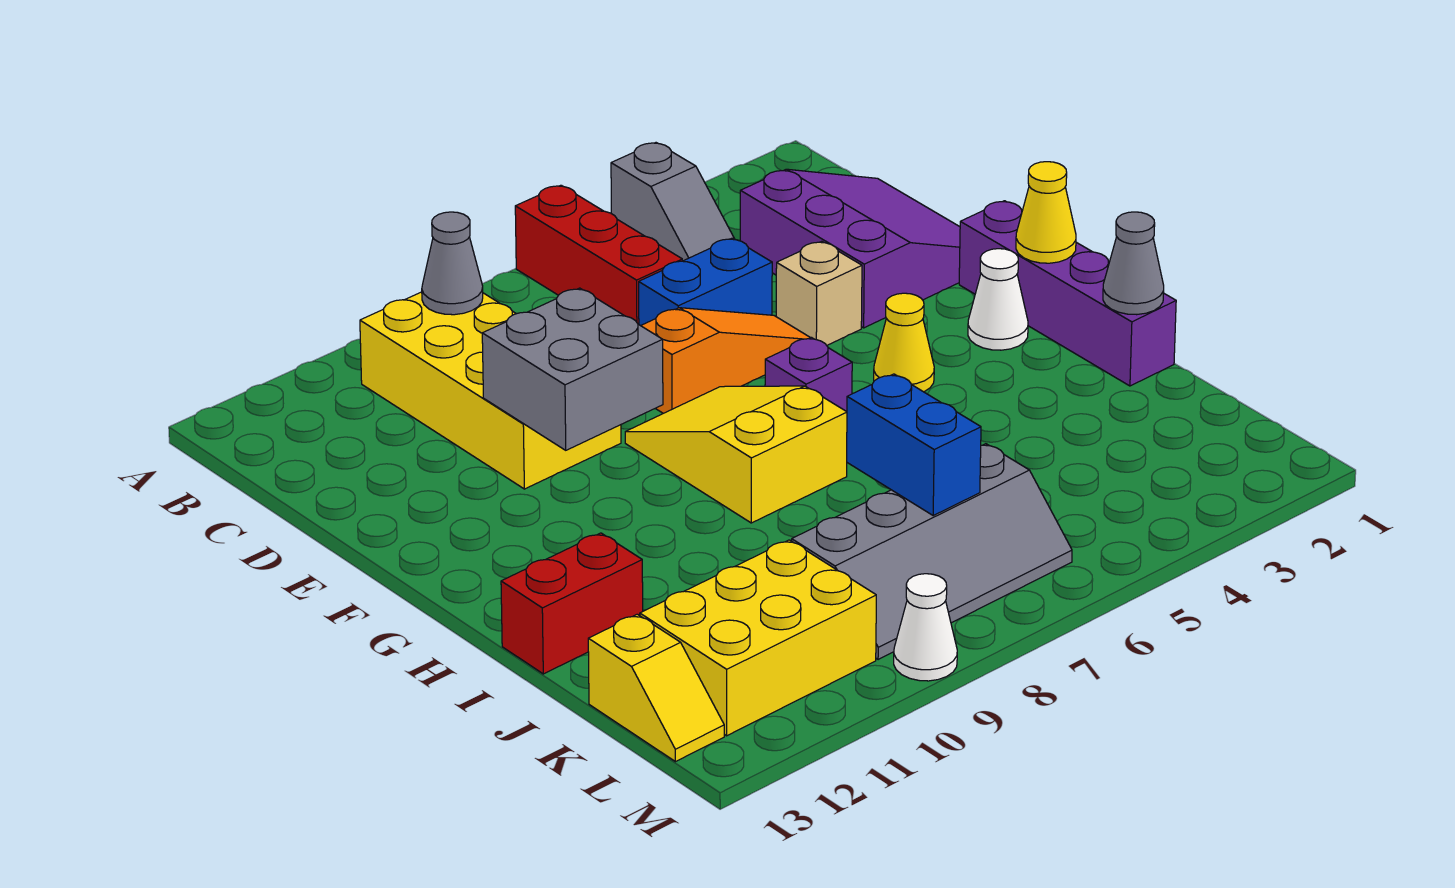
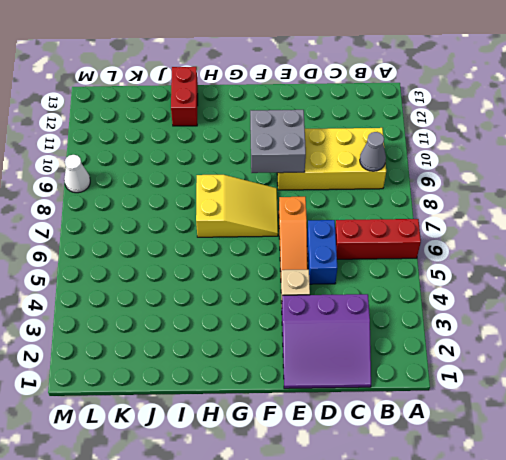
none -> grey slope A4:B4 level 1 top A
none -> purple brick F1:I1 level 1
none -> white cone G2 level 1

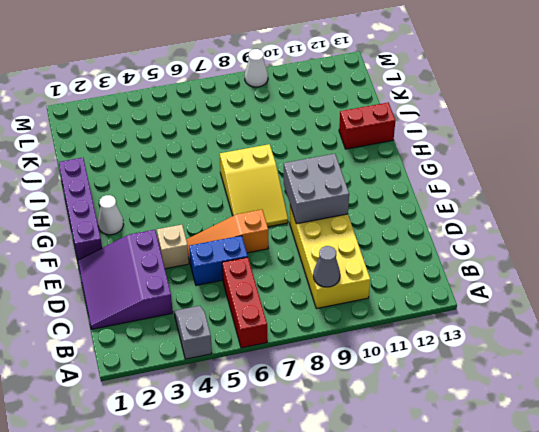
none -> yellow cone G4 level 1
none -> purple brick G6 level 1
none -> grey slope K6:L9 level 1 top K

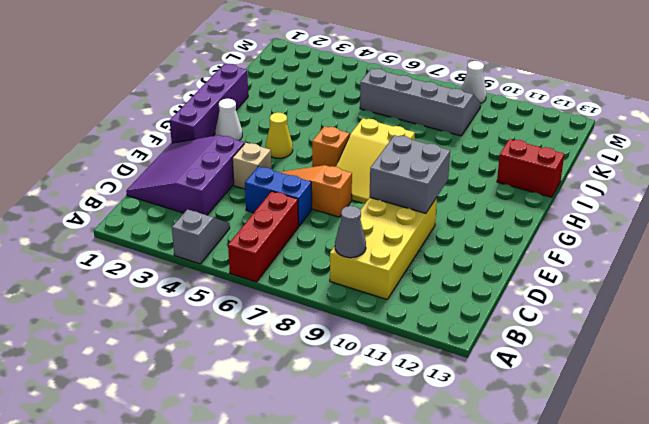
orange brick G6 level 1 -> purple brick G6 level 1
none -> yellow brick K10:L12 level 1
none -> yellow slope K13:L13 level 1 top K
none -> yellow cone G1 level 2

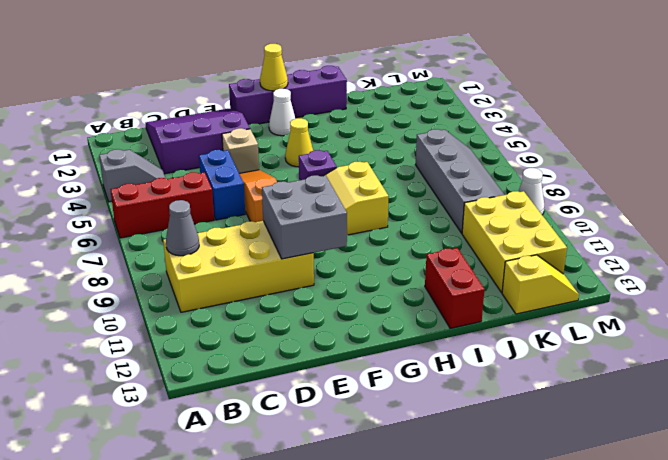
none -> grey cone I1 level 2
none -> blue brick J7:K7 level 2

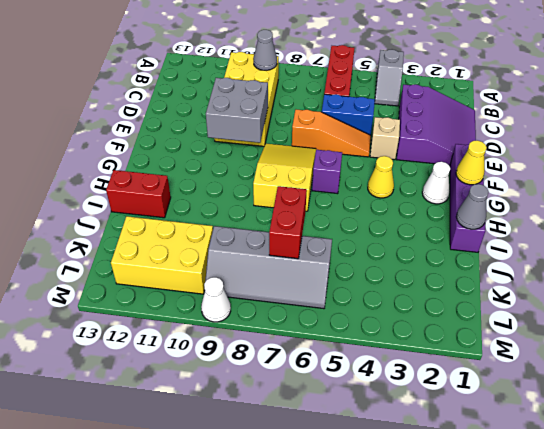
red brick J7:K7 level 2 -> blue brick J7:K7 level 2
none -> yellow slope K13:L13 level 1 top K

